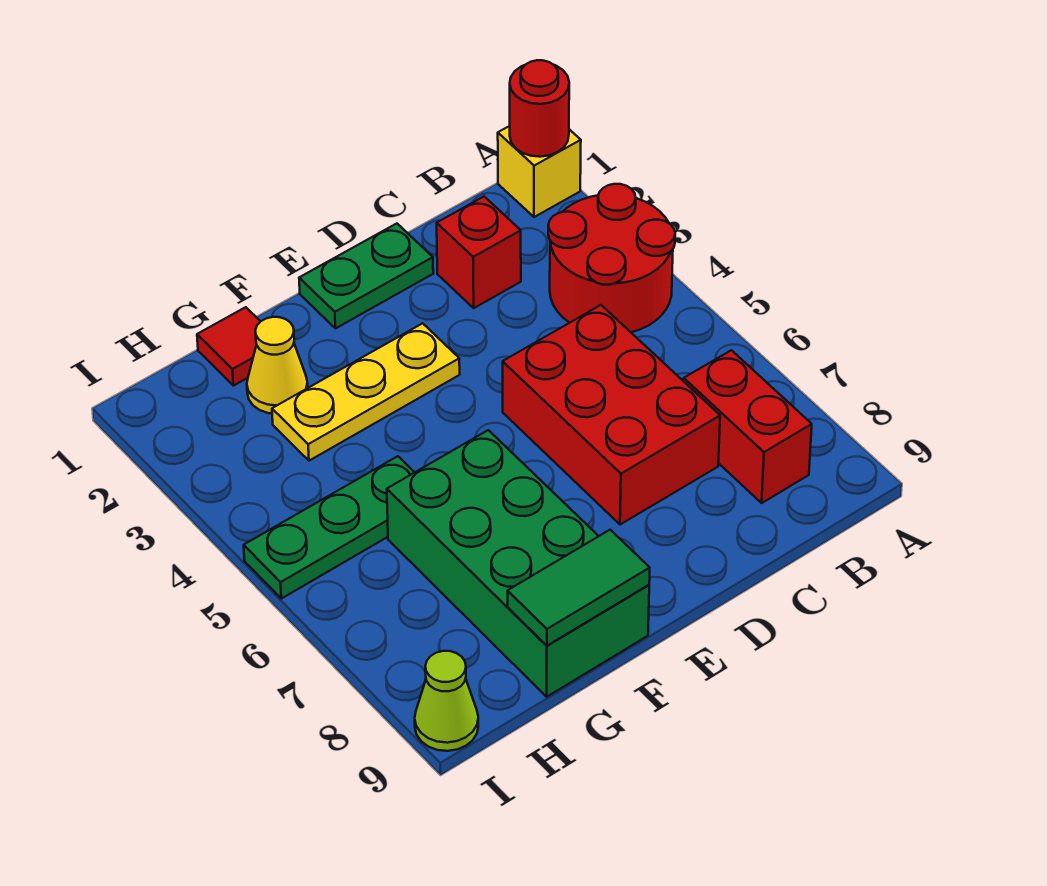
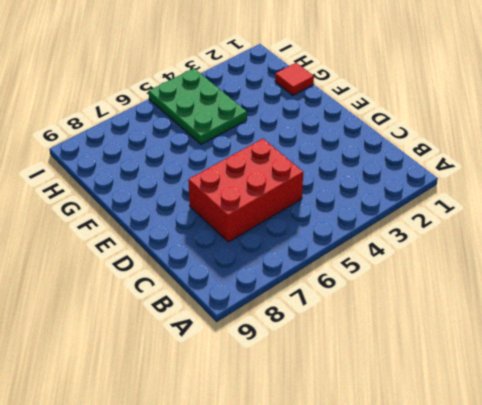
green plate G4:I5 level 1 -> green plate G5:I5 level 1
none -> yellow brick A1 level 1
none -> red round brick A3:B4 level 1
none -> red brick B7:B8 level 1

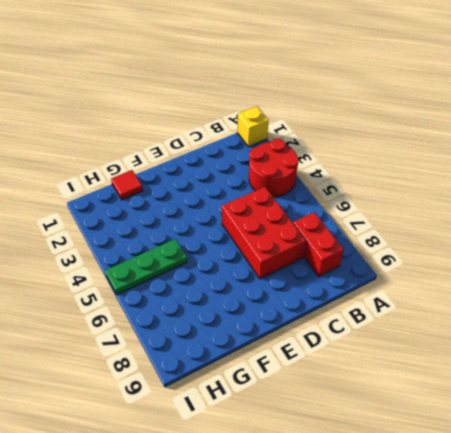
none -> red brick C2 level 1
none -> green plate D1:E1 level 1
none -> yellow plate E3:G3 level 1

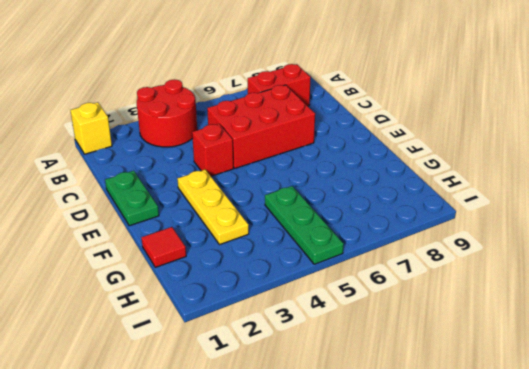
red brick D4 level 1 -> red brick C2 level 1
none -> green brick F6:G9 level 1
none -> yellow cone G2 level 1
none -> lime cone I9 level 1

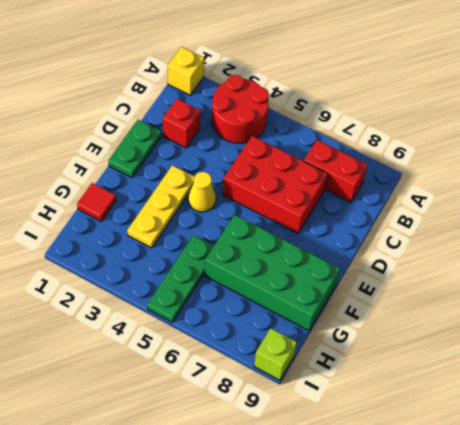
yellow cone E4 level 1 -> yellow cone G2 level 1
lime brick I9 level 1 -> lime cone I9 level 1
none -> red round brick A1 level 2
none -> green tile F9:G9 level 2

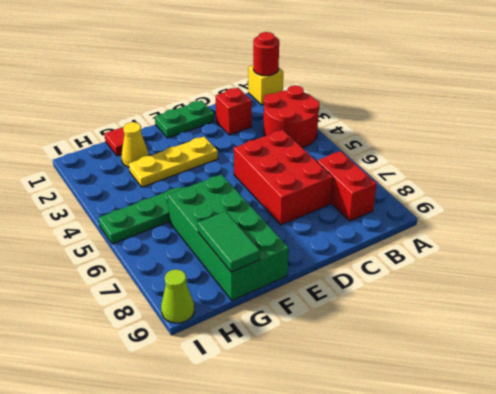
green tile G8:G9 level 2 -> green tile F9:G9 level 2

